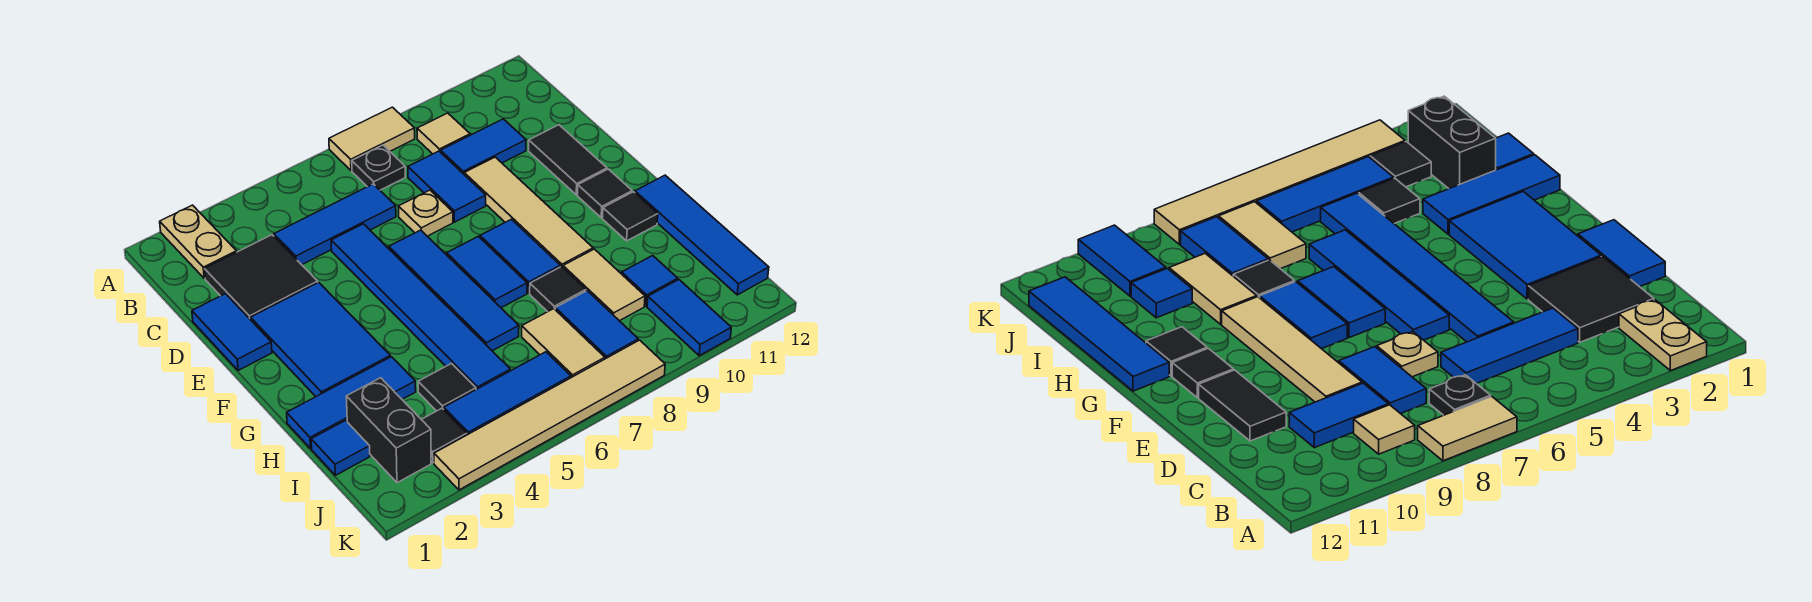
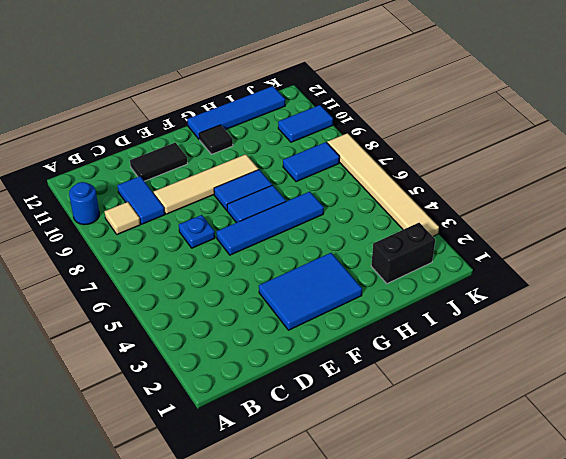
blue round brick A10 level 1 -> none
blue plate D7 level 1 -> tan plate D7 level 1
none -> tan plate A2:B2 level 1
none -> tan tile A7:A8 level 1
none -> black plate B7 level 1
none -> black tile C2:D3 level 1

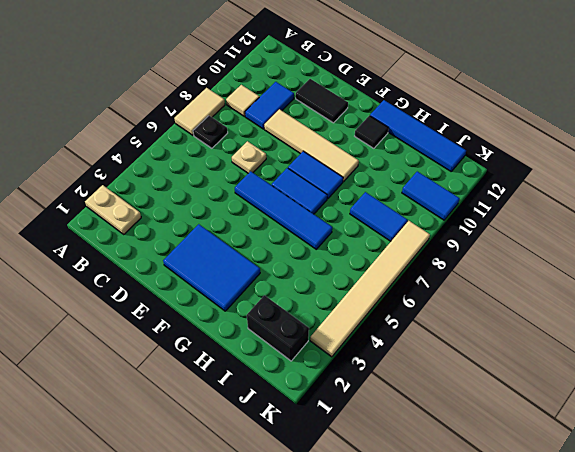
none -> black tile C2:D3 level 1
none -> blue tile C4:C6 level 1
none -> blue tile C8:D8 level 1
none -> blue tile D1:E1 level 1

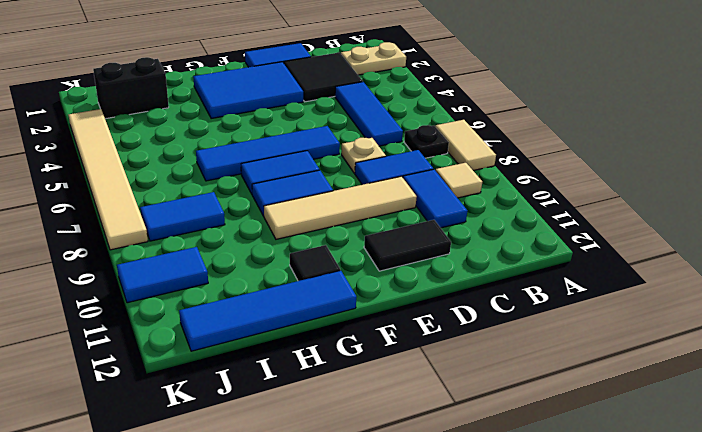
none -> blue tile D5:I5 level 1
none -> black tile F11 level 1
none -> blue tile H1:H3 level 1
none -> black tile H8 level 1

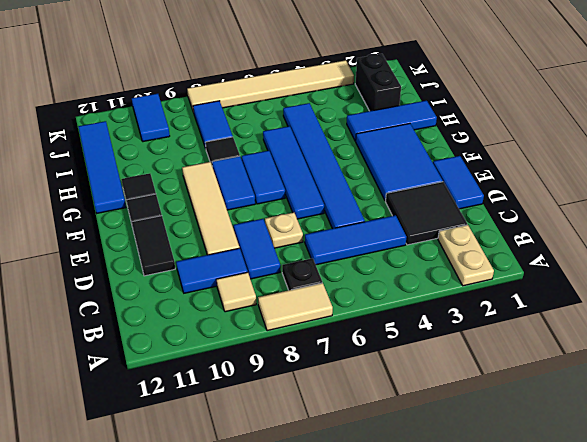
none -> tan tile H9:I9 level 1
none -> blue tile I1 level 1
none -> black tile I4 level 1
none -> tan tile I7:J7 level 1

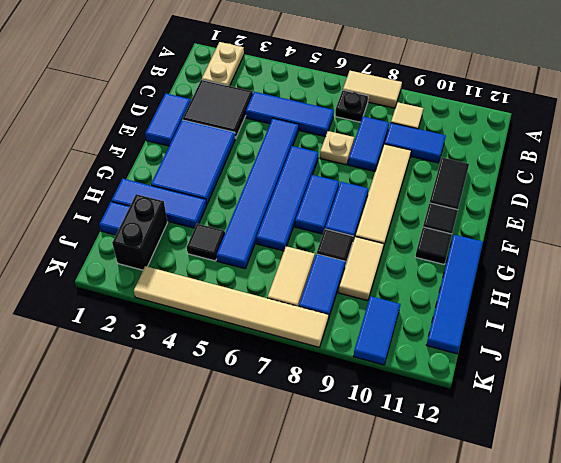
none -> blue tile I10 level 1
none -> black tile J3 level 1
none -> blue tile J4:J6 level 1

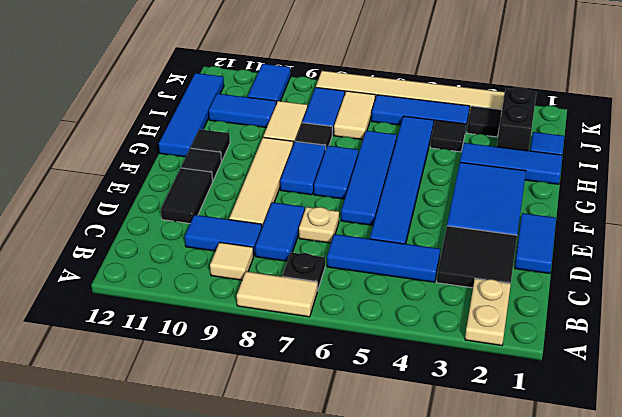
blue tile I10:I11 level 1 -> blue tile I10 level 1

